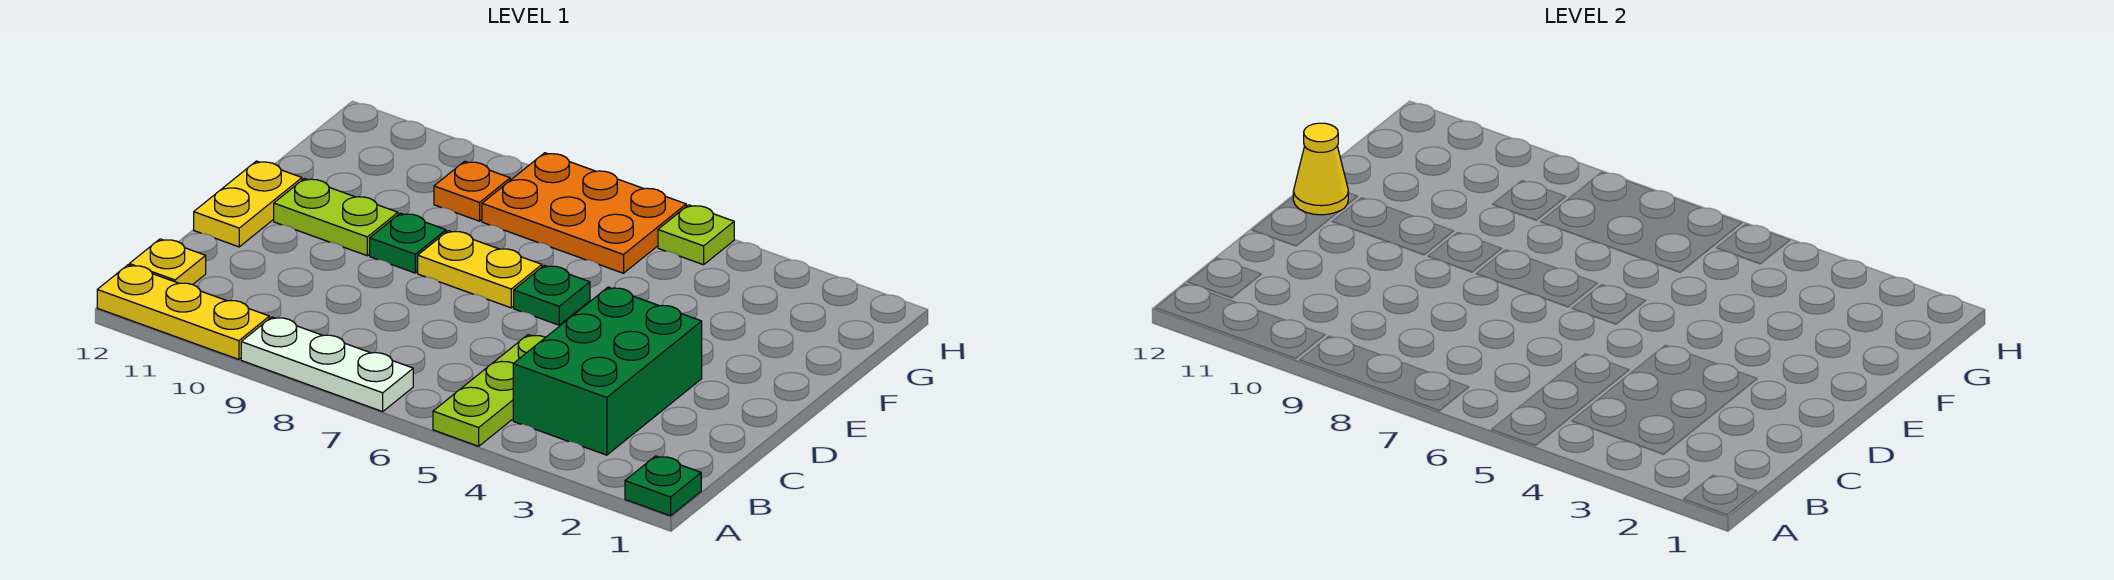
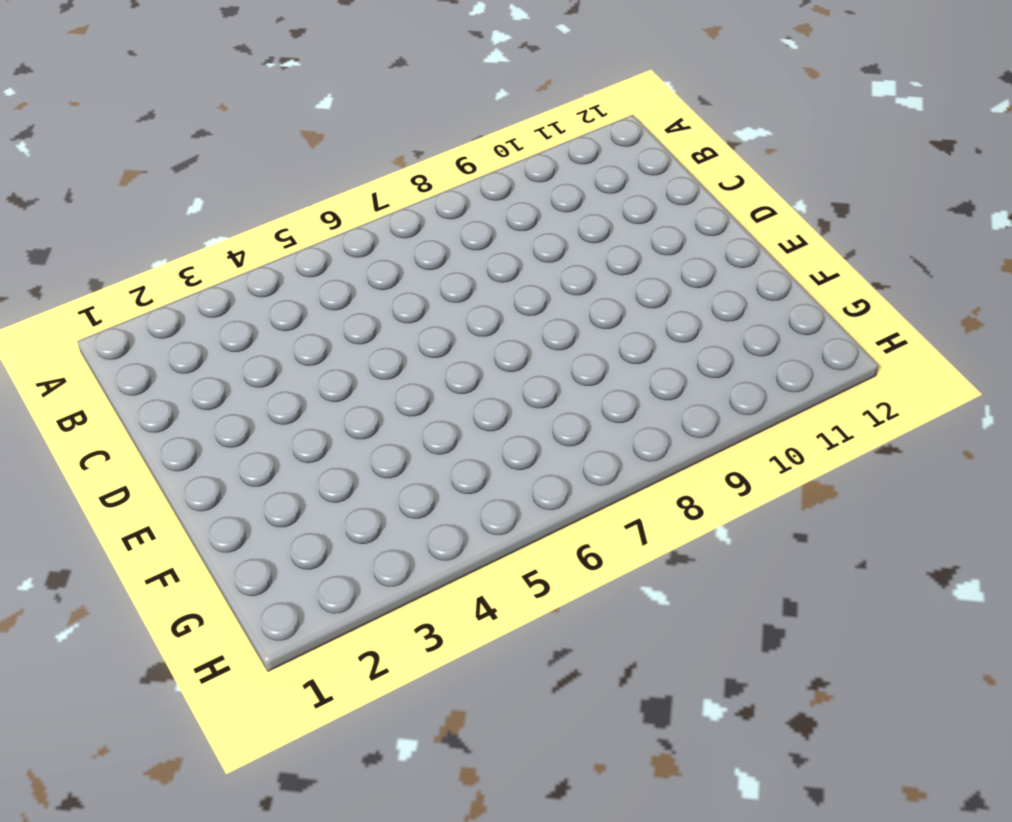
none -> green plate A1 level 1
none -> lime plate A5:C5 level 1
none -> white plate A7:A9 level 1

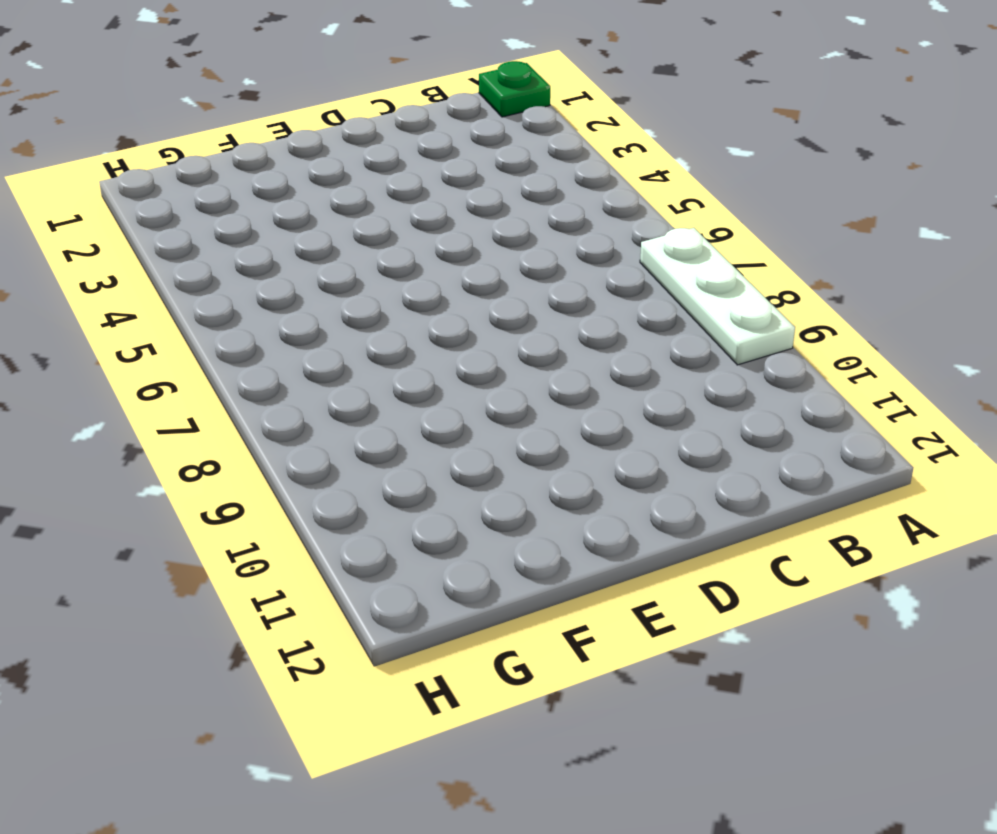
none -> lime plate A5:C5 level 1
none -> yellow plate A10:A12 level 1
none -> green brick B3:D4 level 1

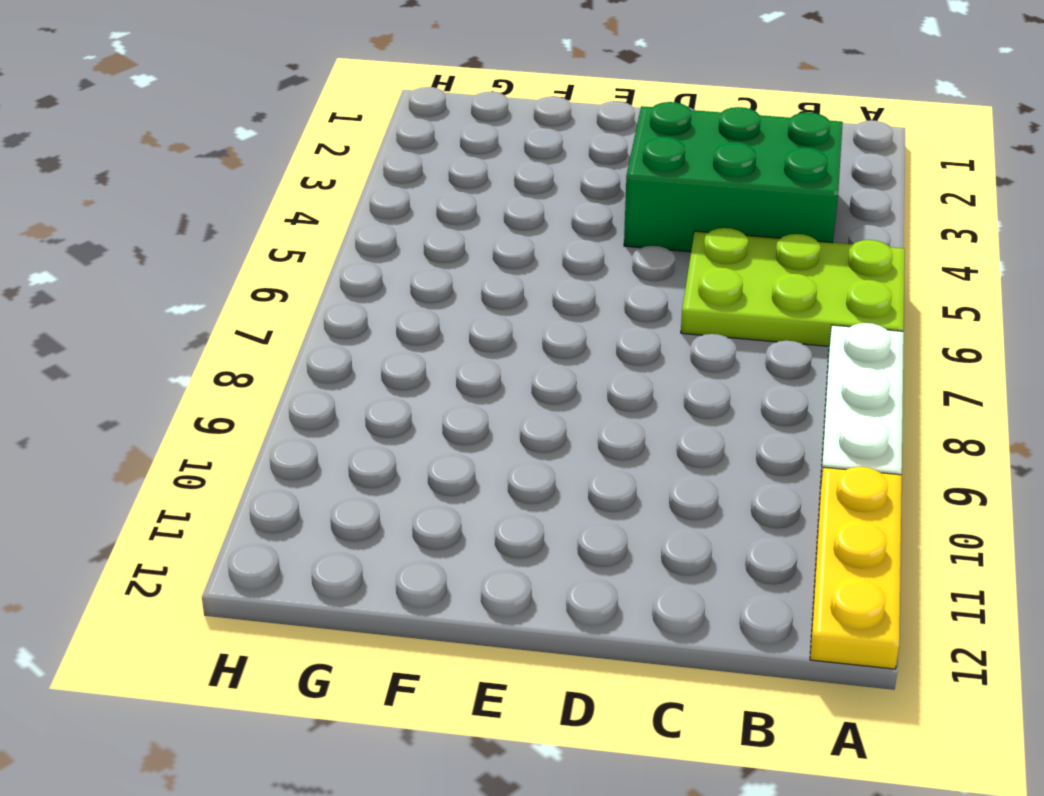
lime plate A5:C6 level 1 -> lime plate A5:C5 level 1
none -> green plate A1 level 1
none -> yellow plate B12 level 1
none -> yellow plate D12:E12 level 1

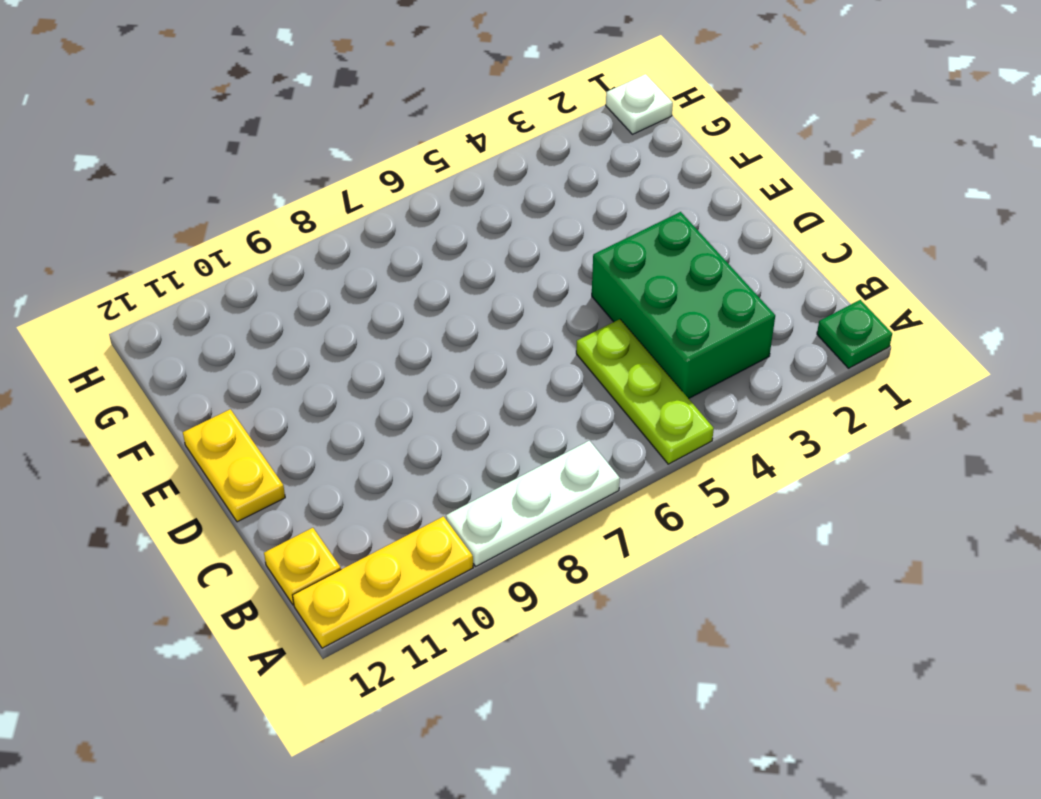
white plate H1 level 1 -> none
none -> green plate E6 level 1
none -> yellow plate E7:E8 level 1
none -> green plate E9 level 1

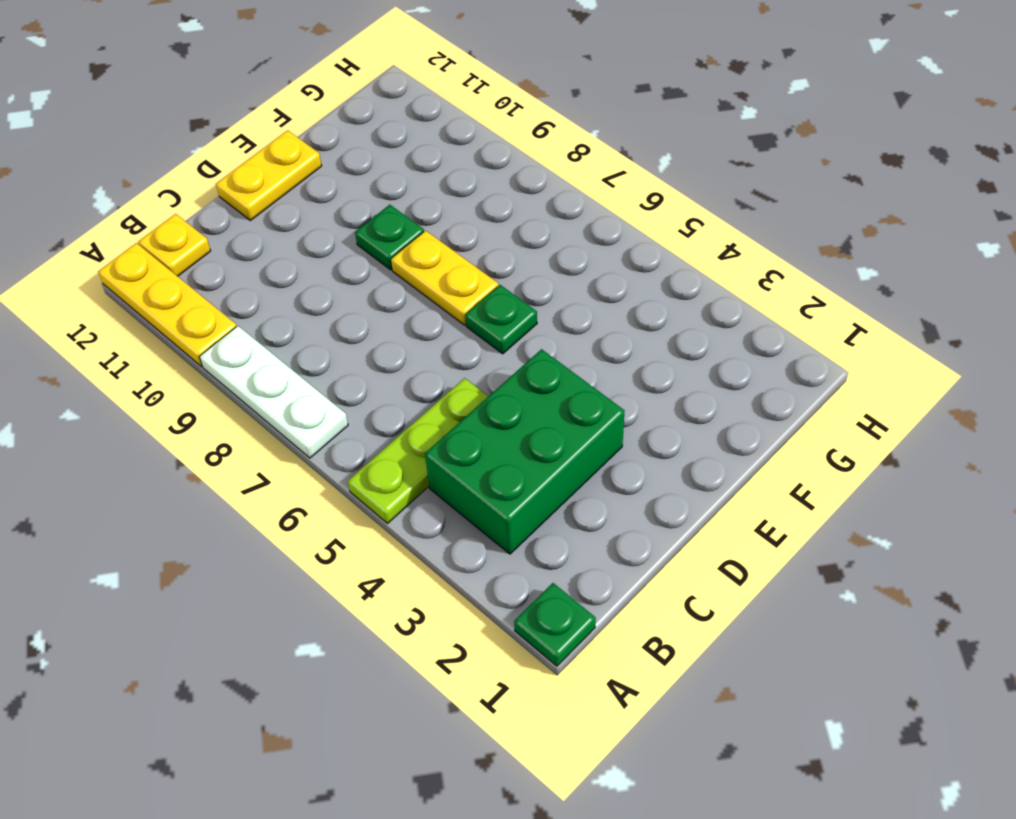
none -> lime plate E10:E11 level 1
none -> orange plate G6:H8 level 1
none -> orange plate G9 level 1

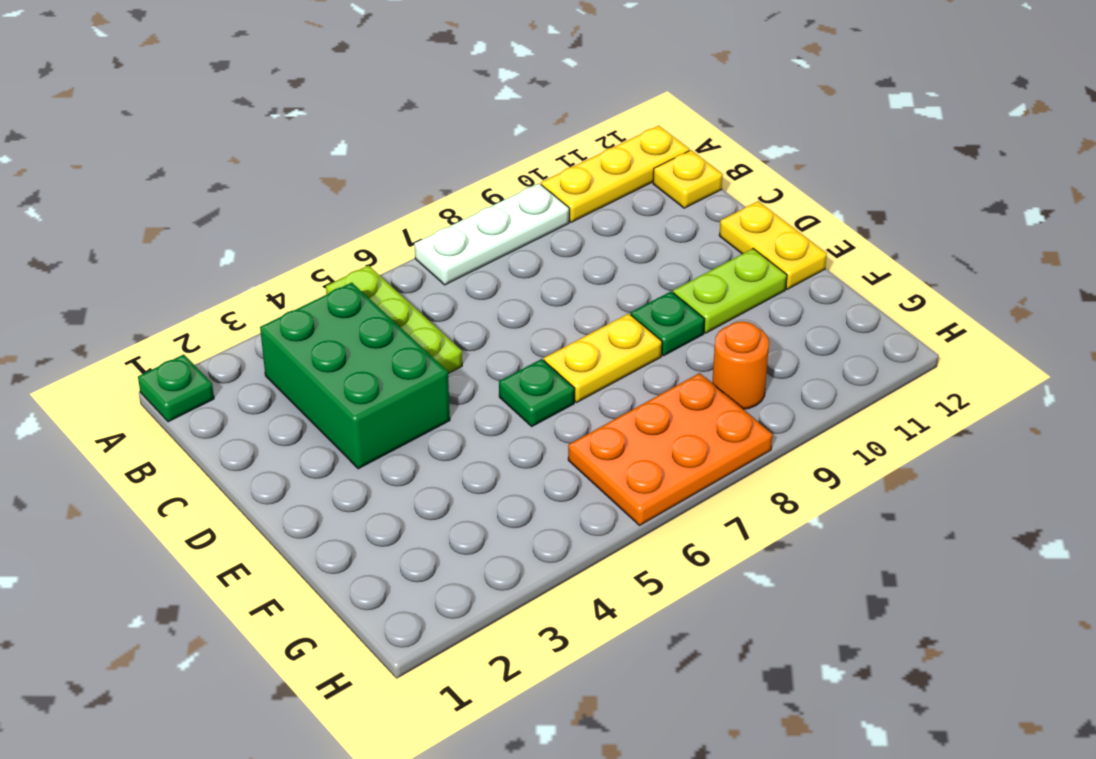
orange round brick G9 level 1 -> orange plate G9 level 1
none -> lime plate H5 level 1
none -> yellow cone E12 level 2

